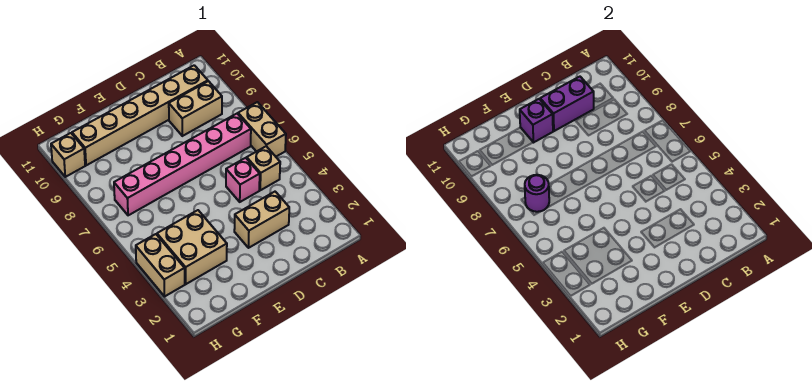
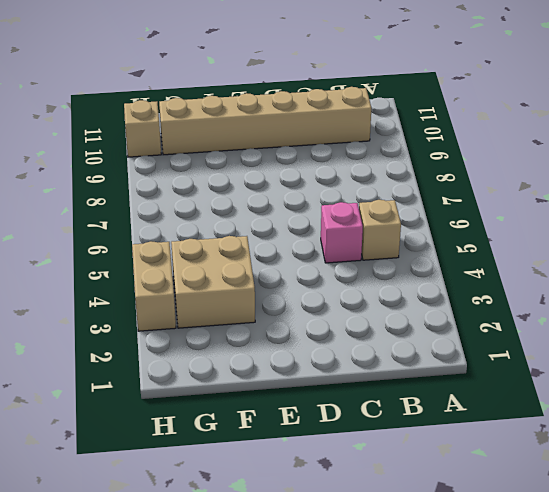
none -> tan brick A6:A7 level 1
none -> pink brick B7:G7 level 1
none -> tan brick B9:C9 level 1

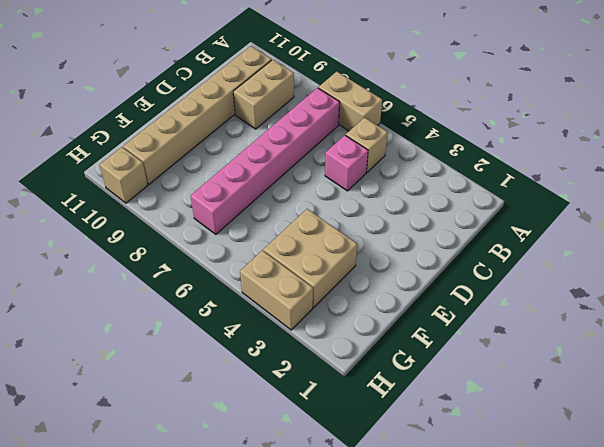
none -> tan brick C3:D3 level 1
none -> purple brick C10:D10 level 2
none -> purple brick E10 level 2

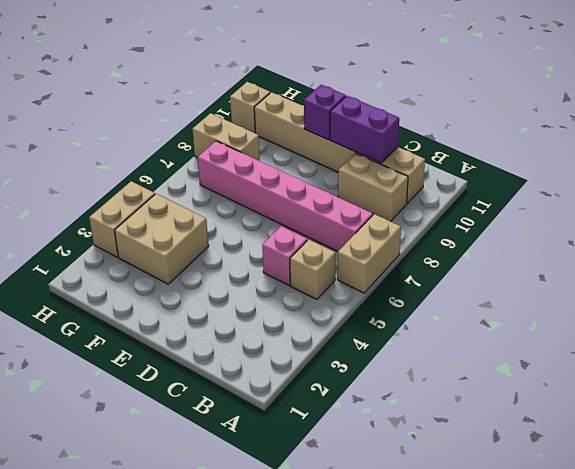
tan brick G8:H8 level 1 -> tan brick C3:D3 level 1
none -> purple round brick G7 level 2

